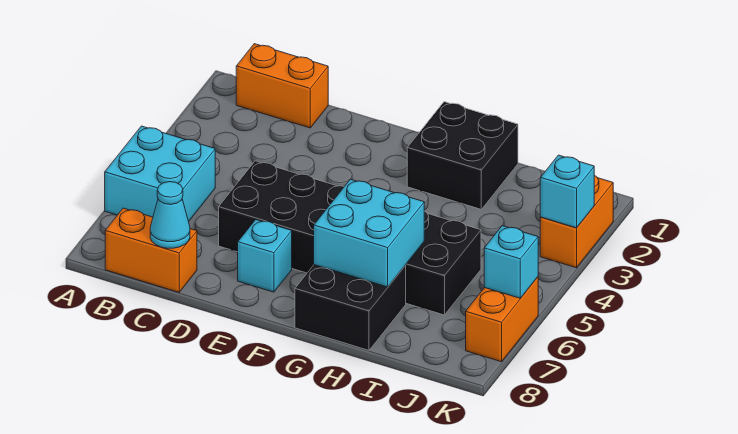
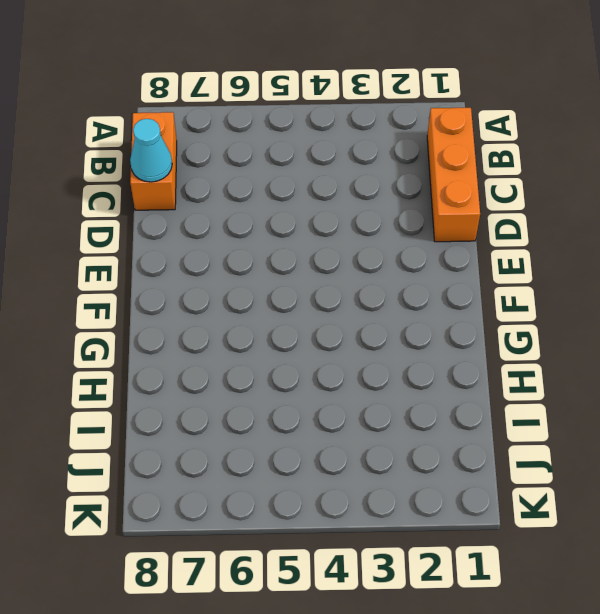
orange brick B1:D1 level 1 -> orange brick B1:C1 level 1
none -> cyan brick A5:B6 level 1
none -> black brick D5:I6 level 1
none -> cyan brick E7 level 1

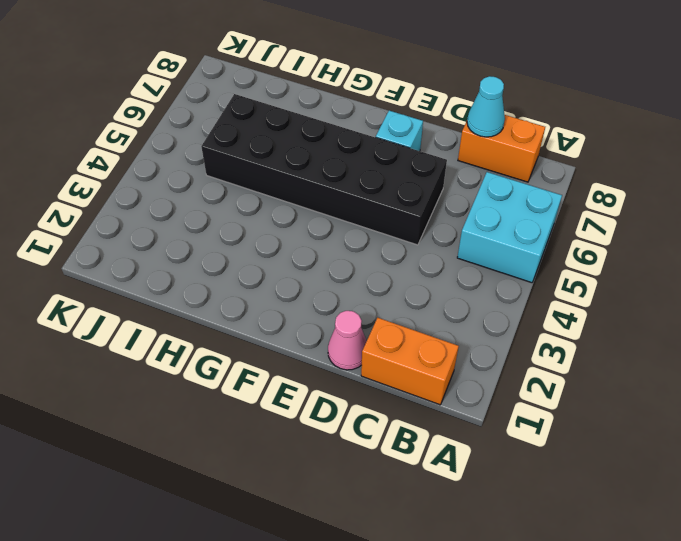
pink cone D1 level 1 -> none
none -> black brick G1:H2 level 1
none -> black brick G7:H8 level 1
none -> orange brick K2:K3 level 1

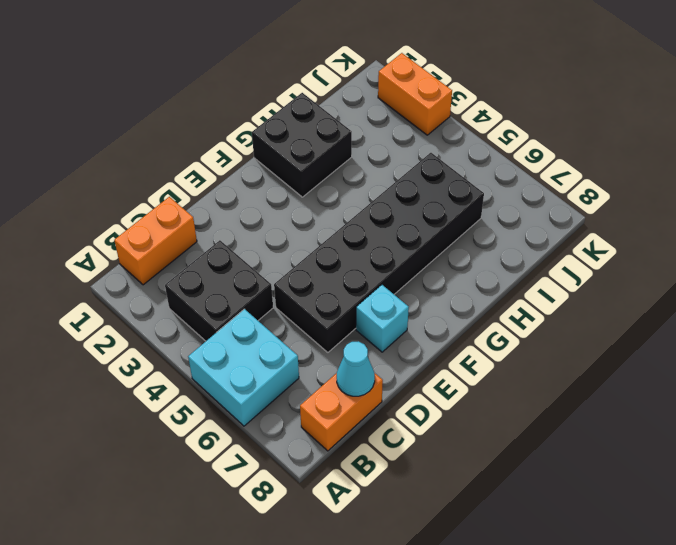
black brick B3:C4 level 1 -> black brick G7:H8 level 1
none -> orange brick K6:K7 level 1
none -> cyan brick G6:H7 level 2
none -> cyan brick K3 level 2

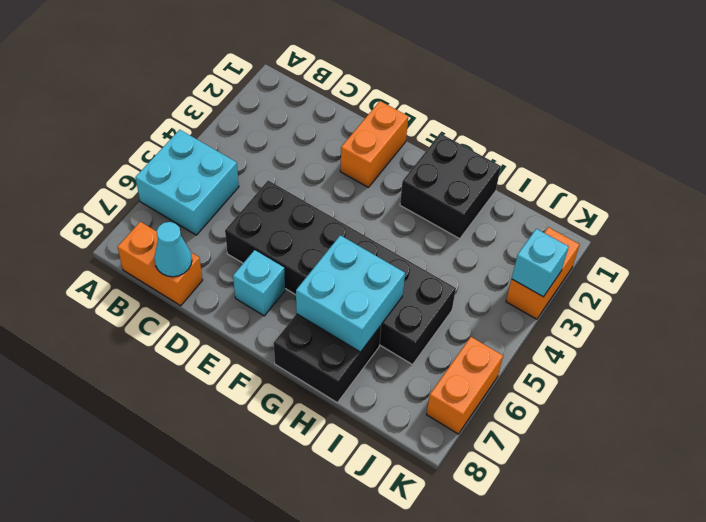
orange brick E1:E2 level 1 -> orange brick B1:C1 level 1
none -> cyan brick K6 level 2

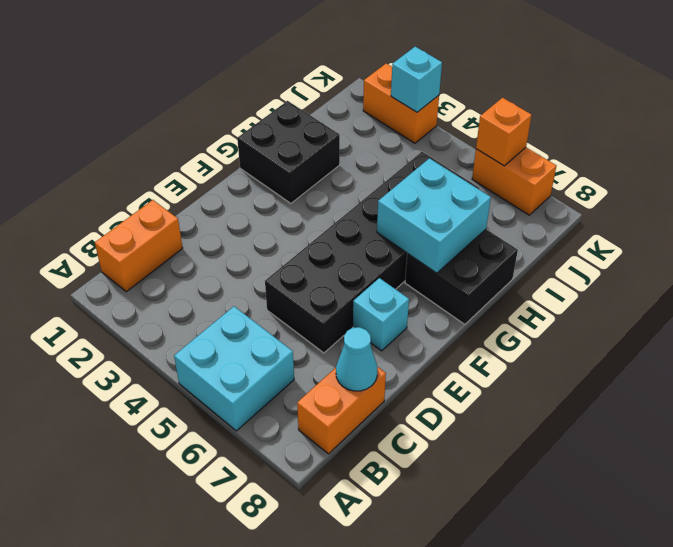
orange brick K6 level 2 -> cyan brick K6 level 2

